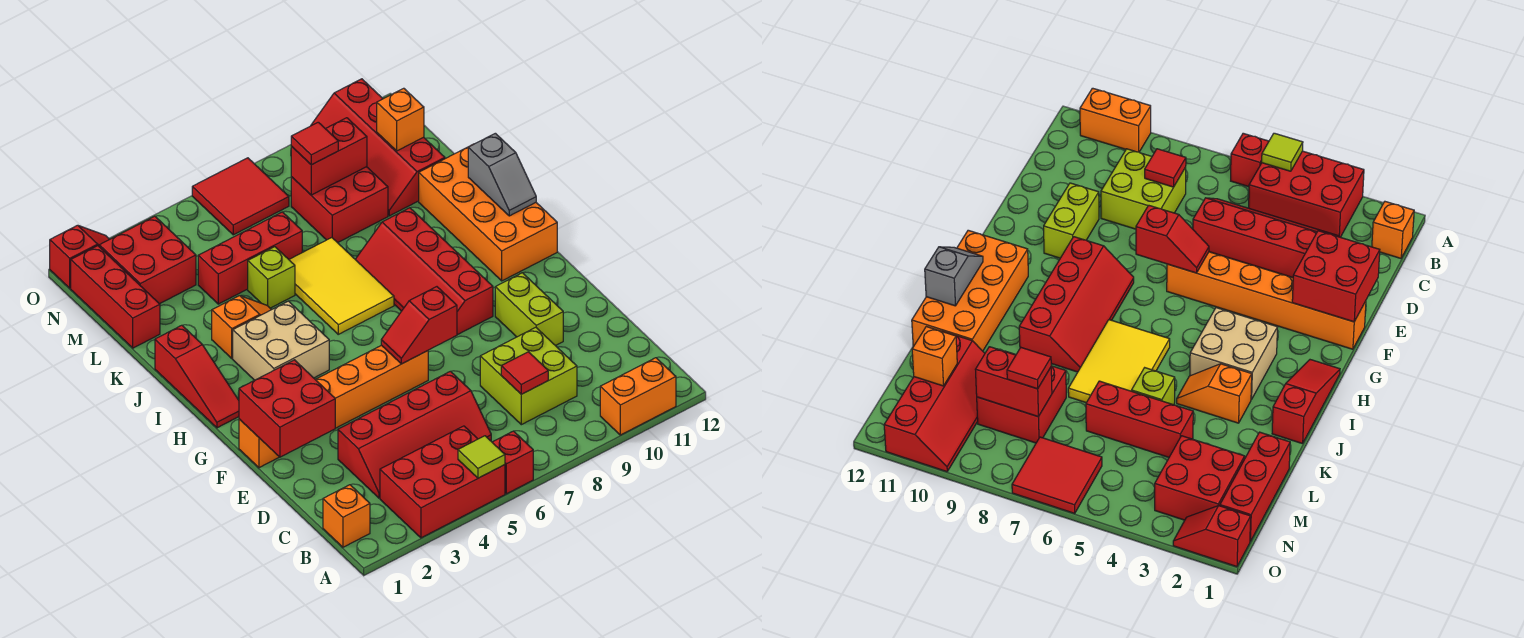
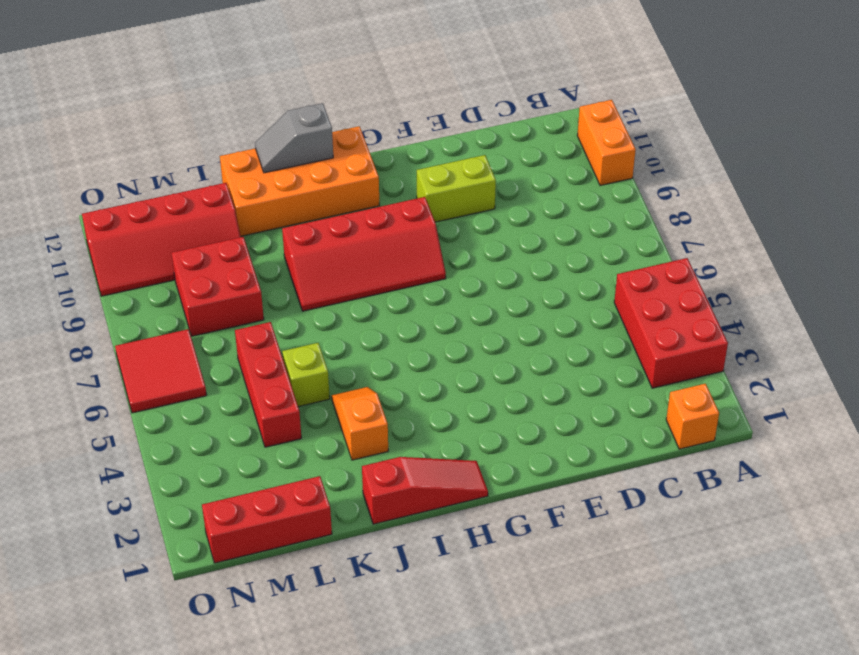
grey slope I12:J12 level 2 top I -> grey slope I12:J12 level 2 top J
none -> red brick A6 level 1
none -> red slope C3:D6 level 1 top D
none -> lime brick C8:D9 level 1
none -> orange brick F1:F6 level 1

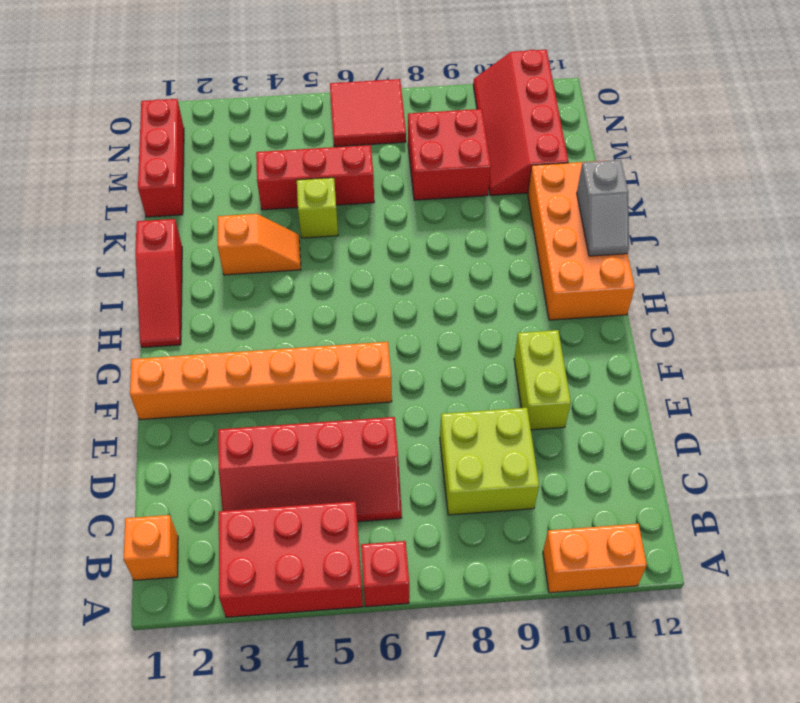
none -> red slope G8:J9 level 1 top 9
none -> tan brick H3:I4 level 1
none -> yellow tile I6:K7 level 1
none -> red brick M2:N3 level 1

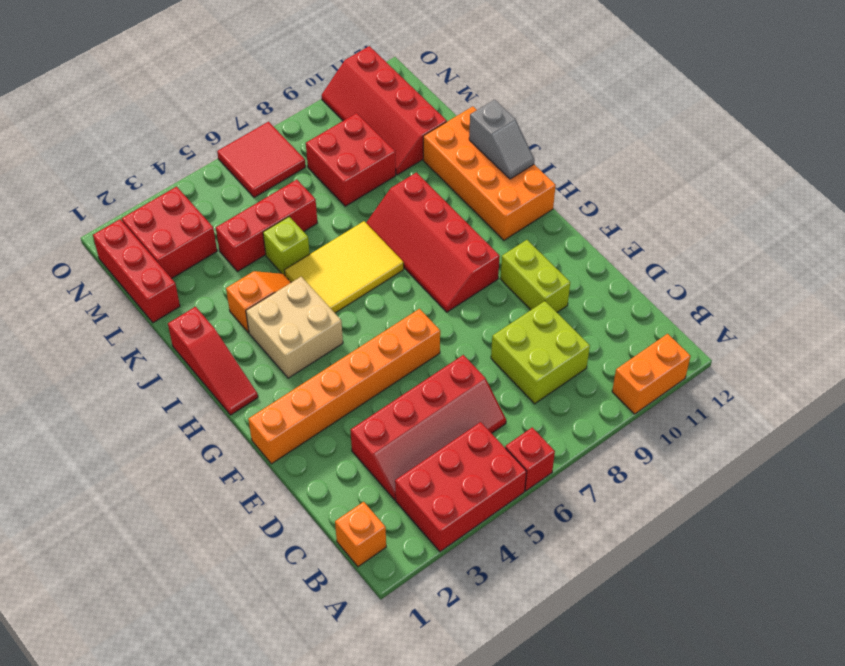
yellow tile I5:J7 level 1 -> yellow tile I6:K7 level 1
none -> red slope O1:O2 level 1 top 1
none -> lime tile A5 level 2
none -> red tile C8 level 2
none -> red brick E1:F2 level 2

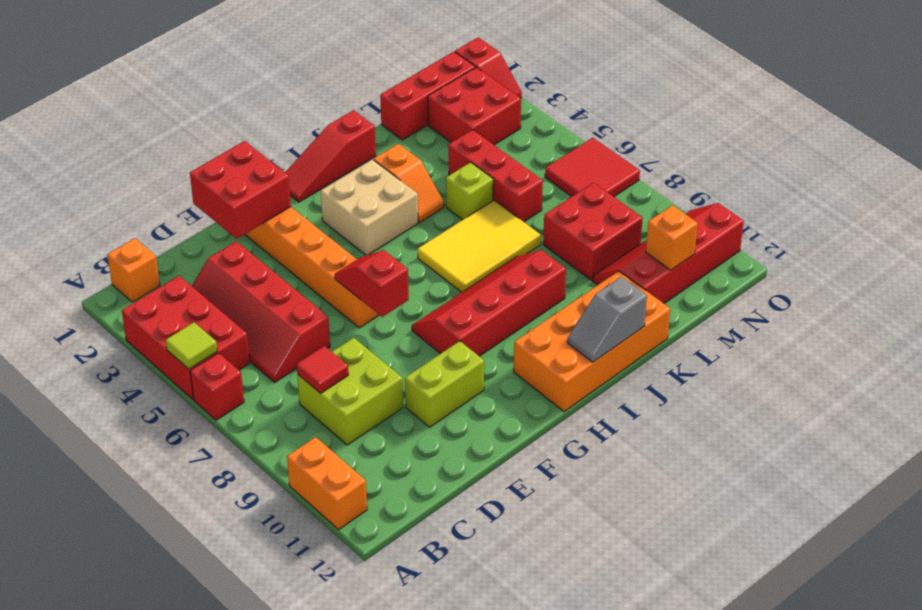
none -> red brick M8:M9 level 2
none -> red tile M8 level 3

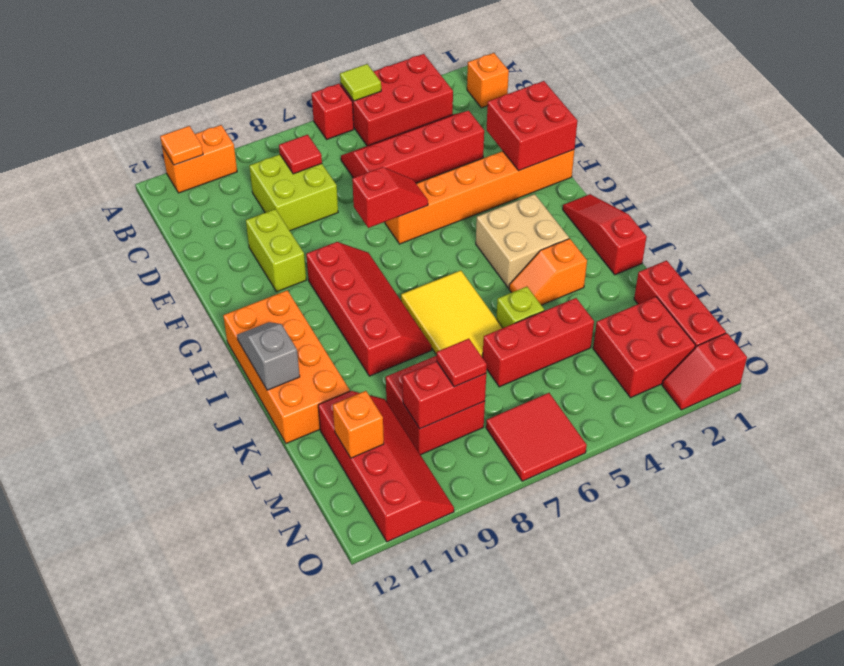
orange tile A11 level 2 -> none

